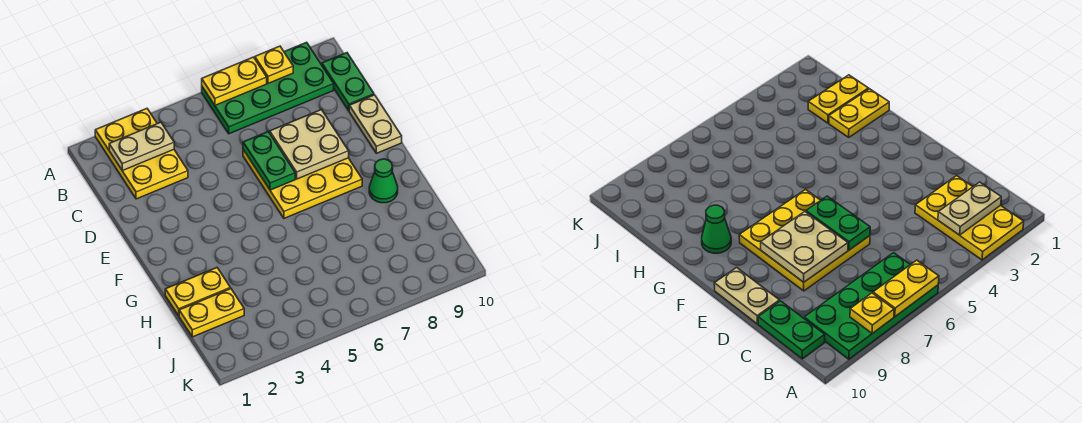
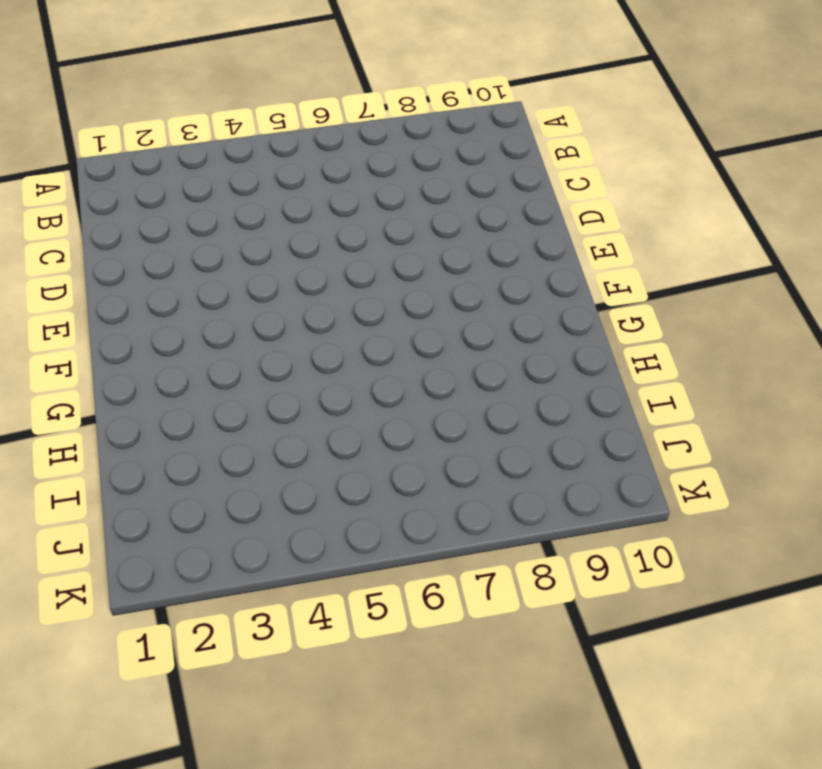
none -> yellow plate A2:C3 level 1
none -> green plate A6:B9 level 1
none -> green plate B10:C10 level 1

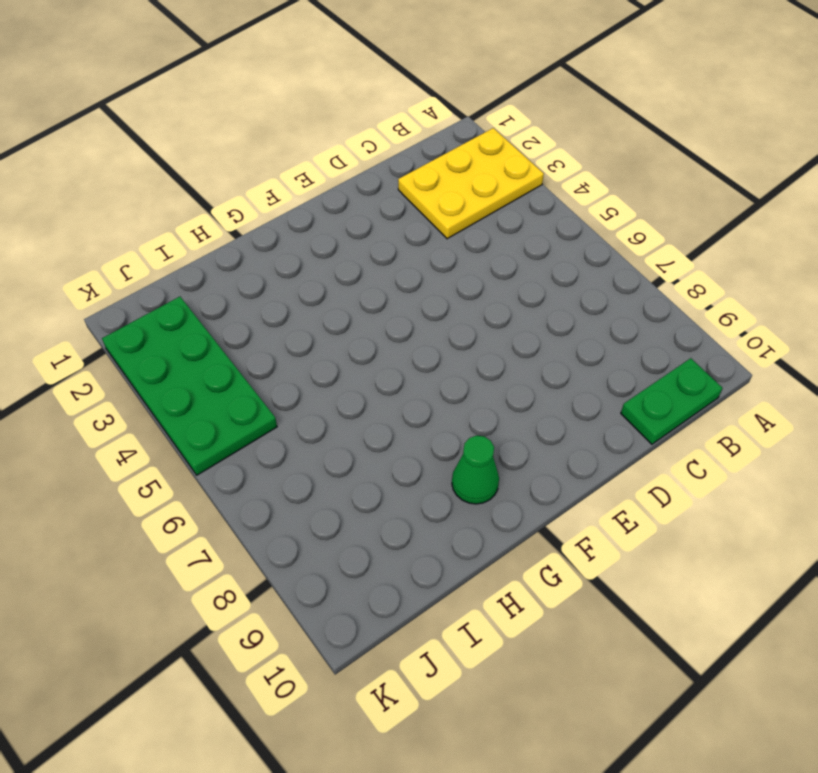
green plate J2:K5 level 1 -> green plate A6:B9 level 1
none -> yellow plate D6:F8 level 1
none -> tan plate D10:E10 level 1
none -> yellow plate H1:H2 level 1

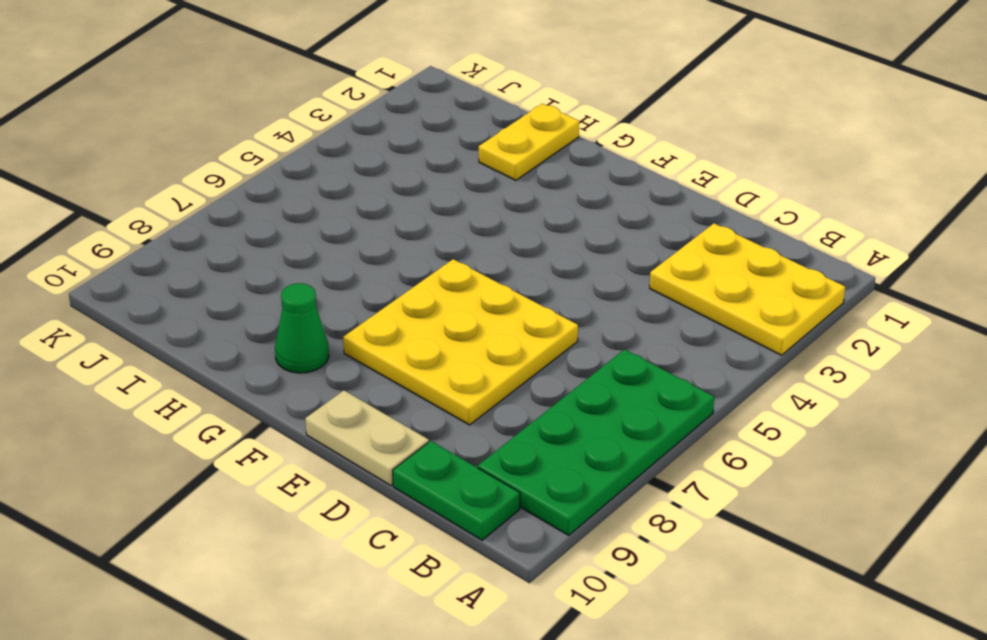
none -> yellow plate I1:I2 level 1
none -> yellow plate A6:A7 level 2
none -> yellow plate A8 level 2

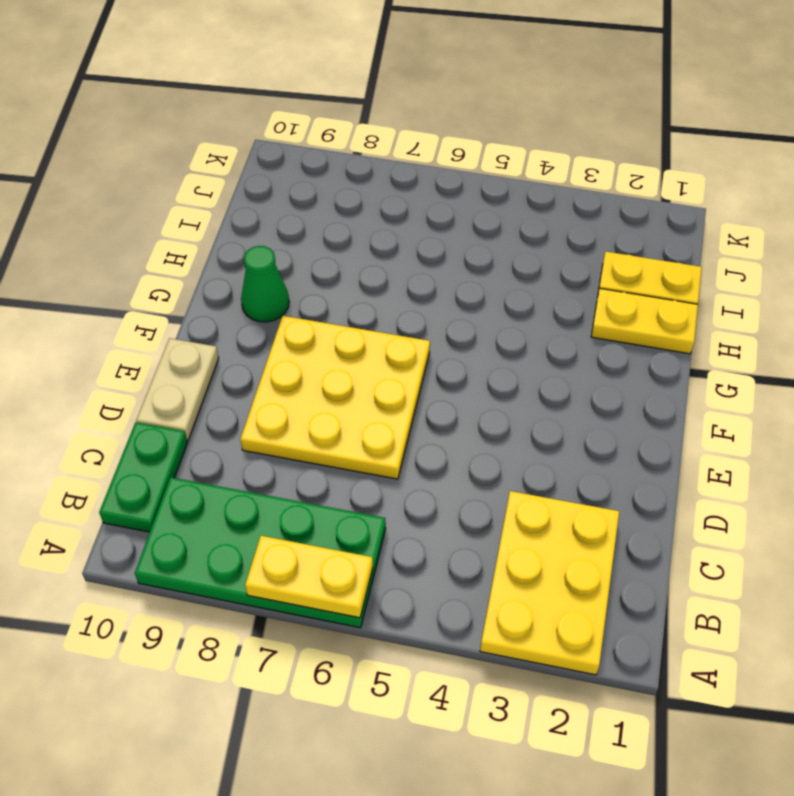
none -> yellow plate A8 level 2
none -> tan plate B2:B3 level 2
none -> green plate D6:E6 level 2

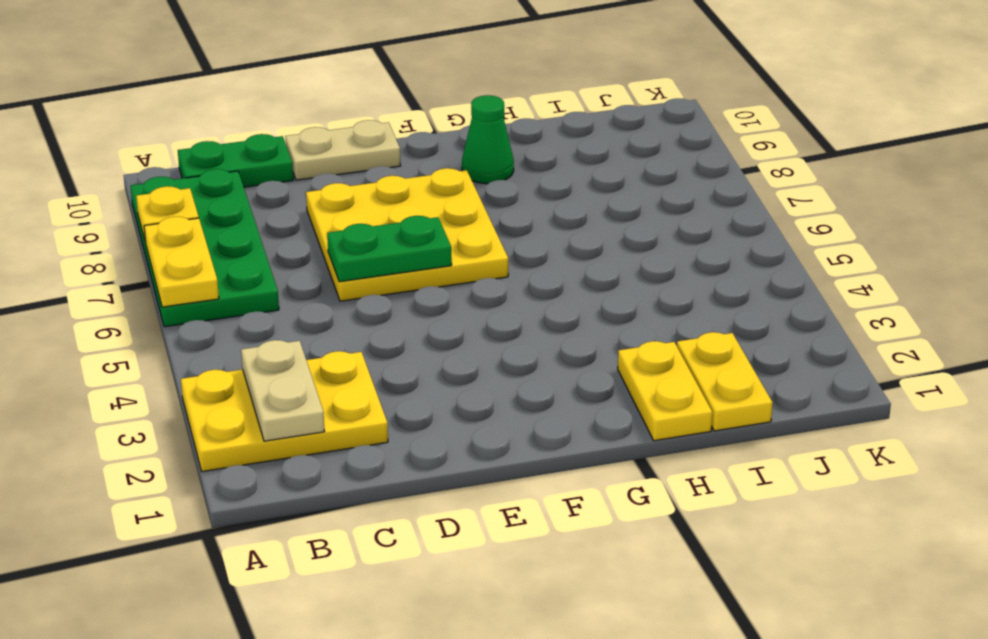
none -> tan plate D7:E8 level 2

